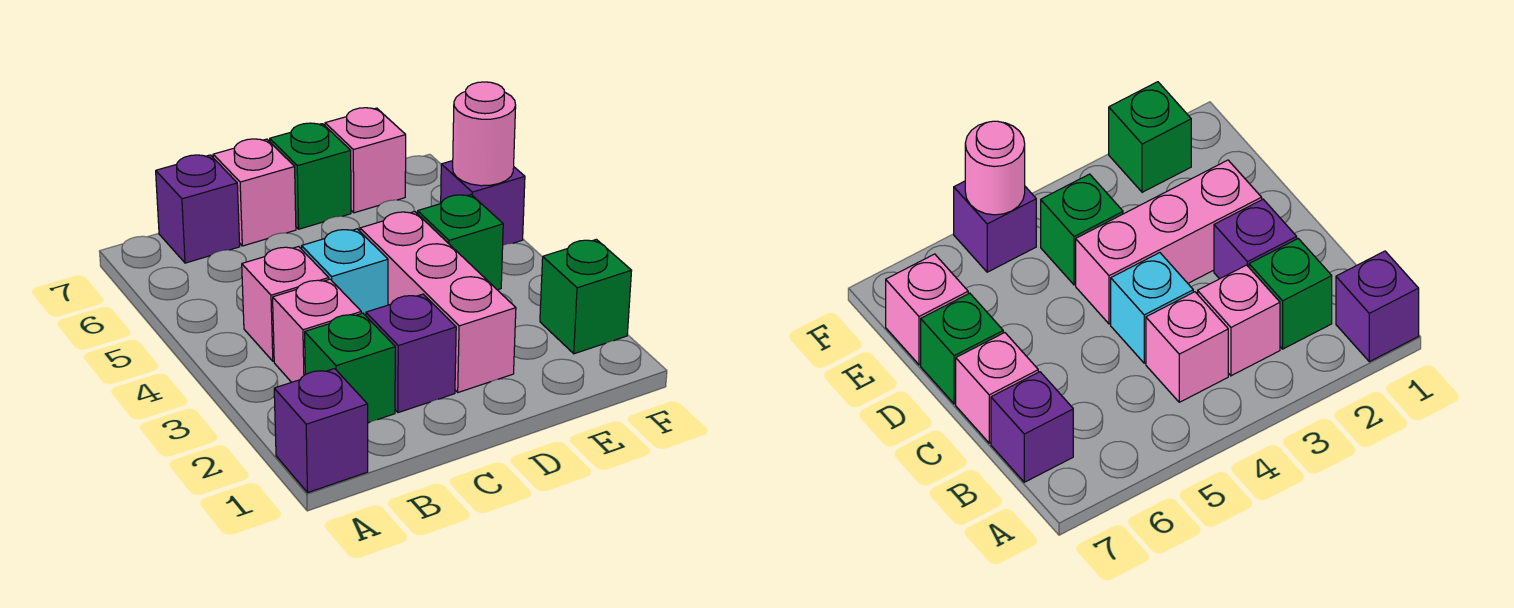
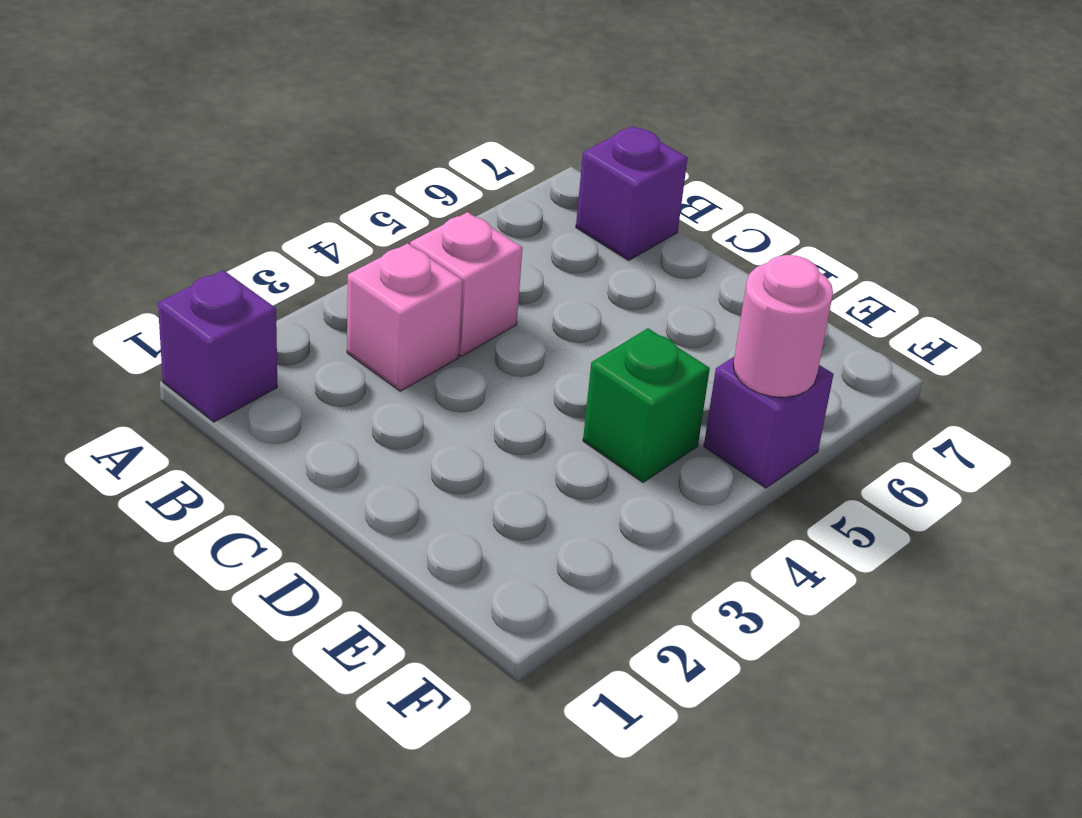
none -> green brick B2 level 1
none -> purple brick C2 level 1
none -> cyan brick C4 level 1

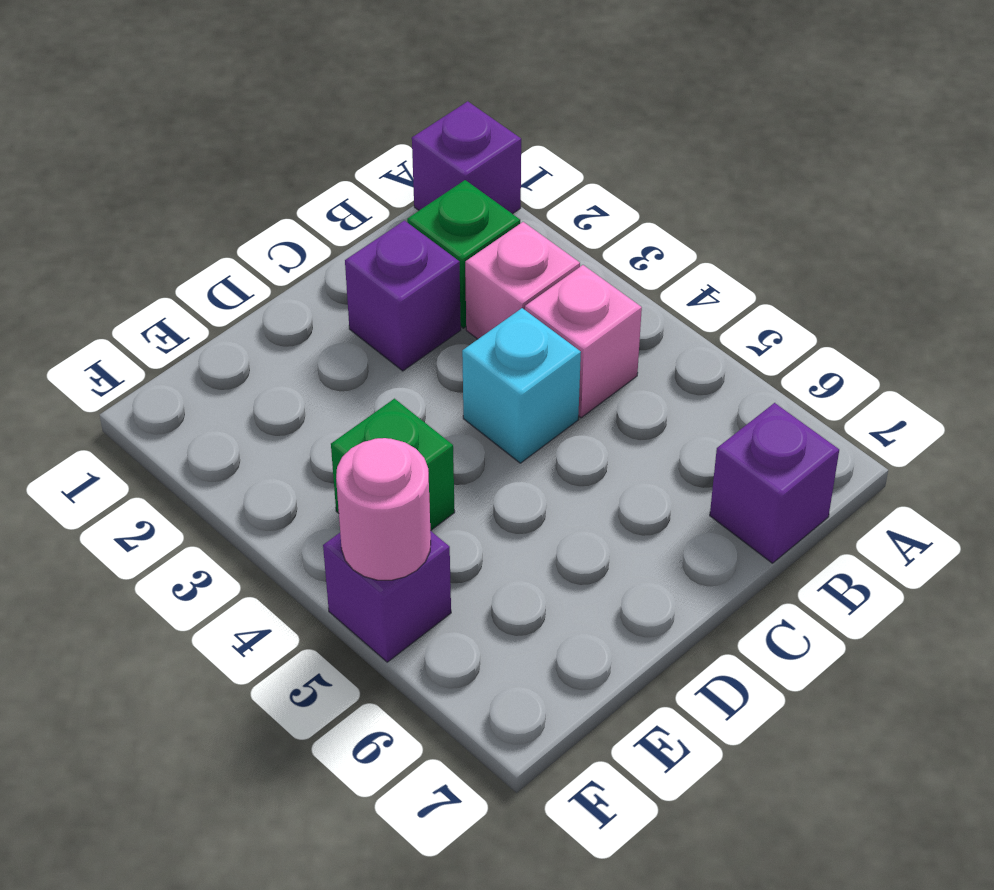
none -> pink brick C7 level 1
none -> pink brick D2:D4 level 1
none -> green brick D7 level 1

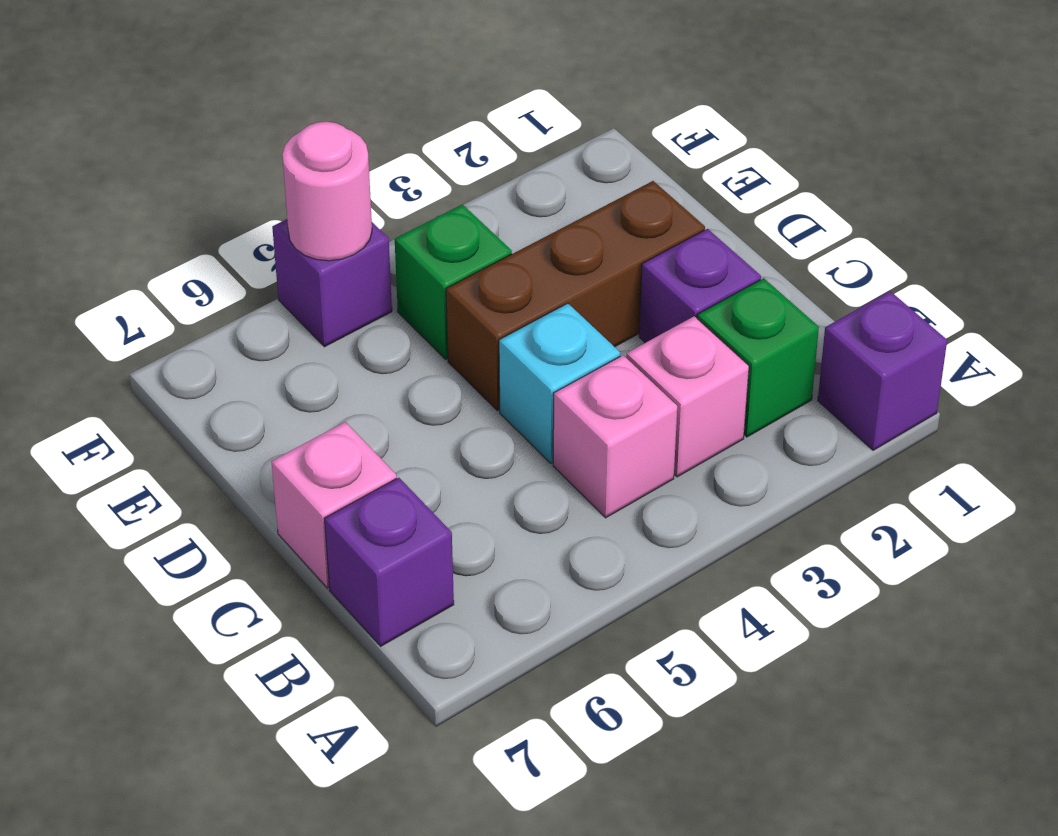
brown brick D2:D4 level 1 -> pink brick D2:D4 level 1
none -> green brick D7 level 1
none -> pink brick E7 level 1
none -> green brick F2 level 1

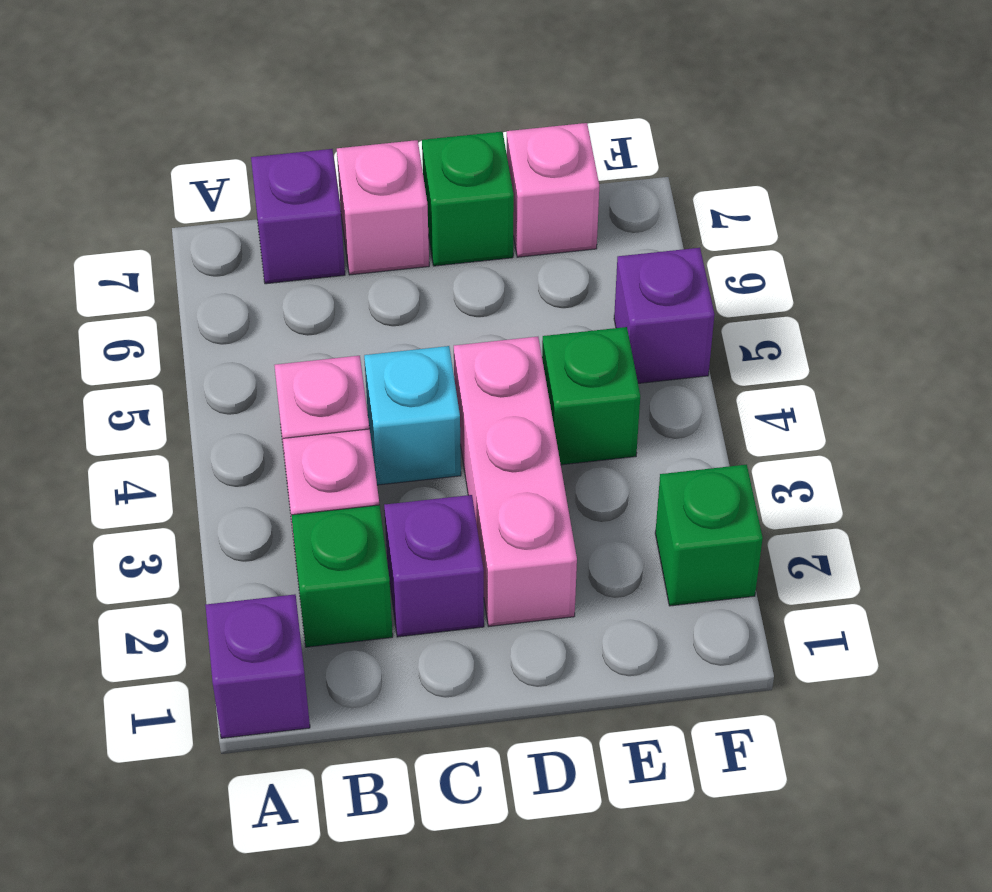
none -> pink round brick F5 level 2

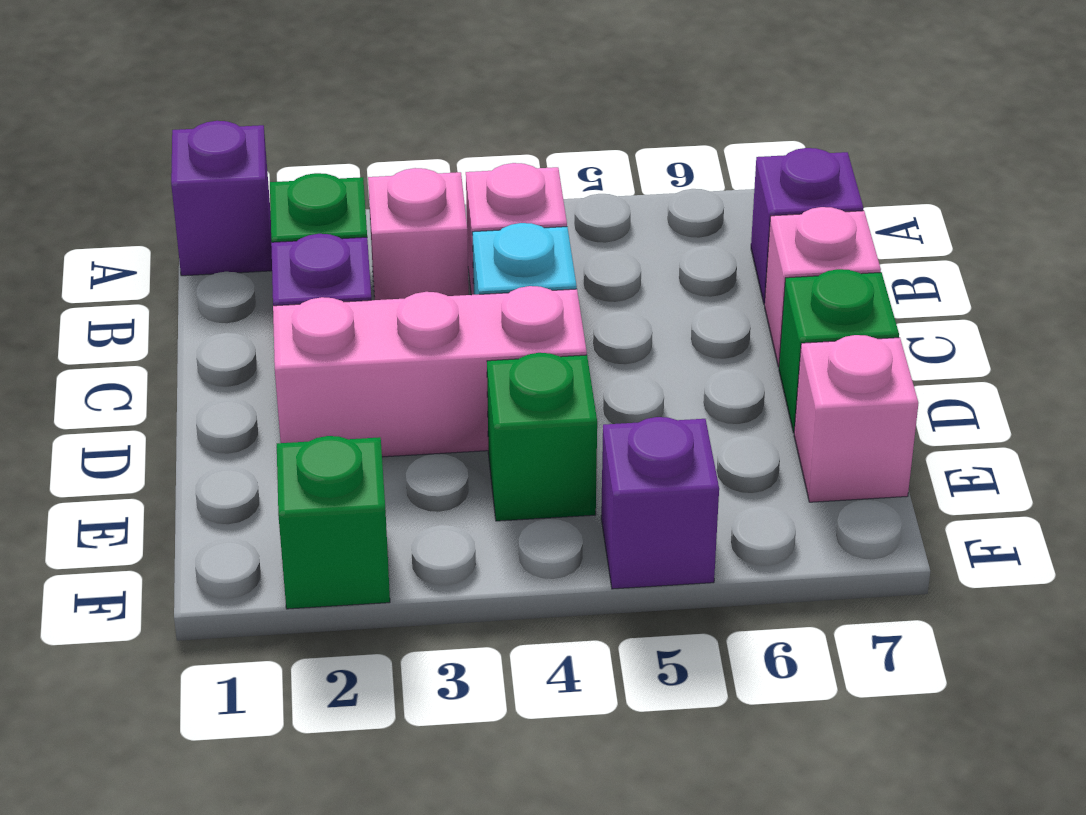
none -> pink round brick F5 level 2

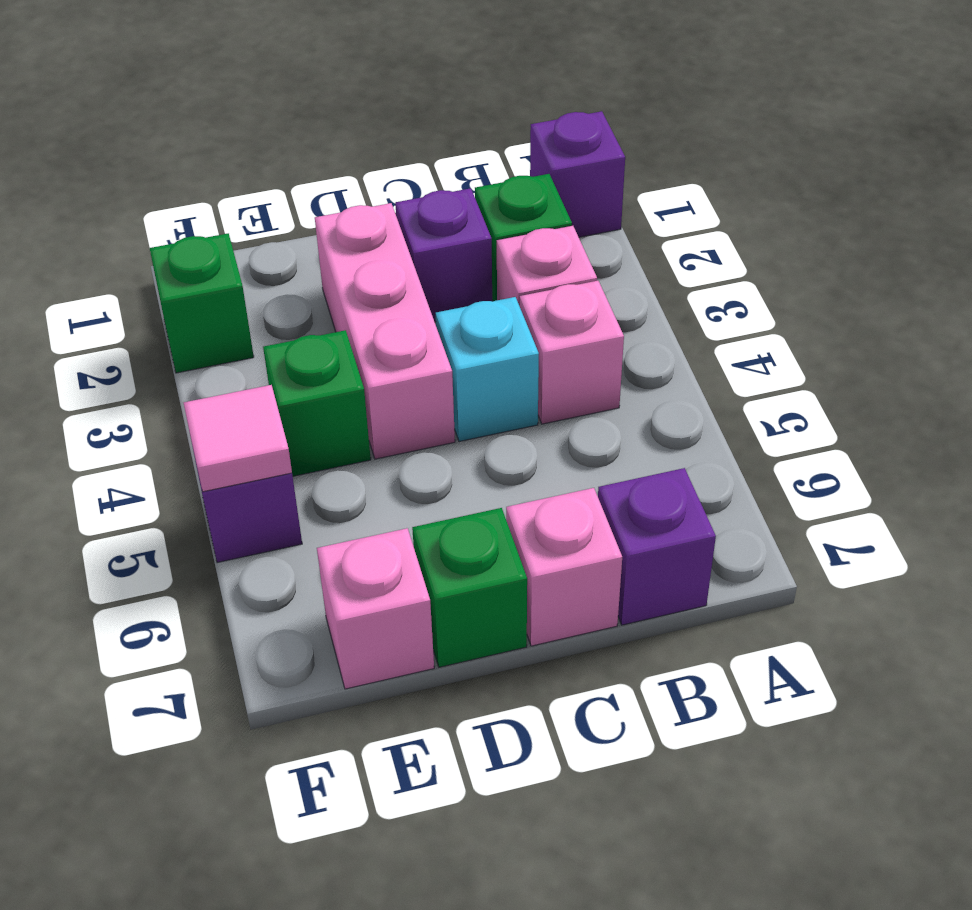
pink tile F5 level 2 -> pink round brick F5 level 2

